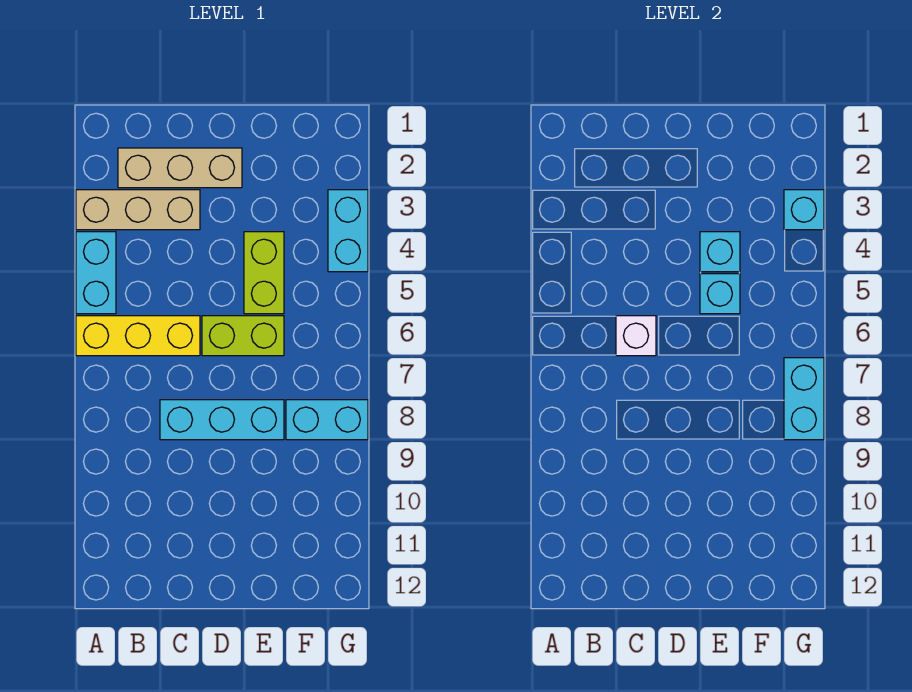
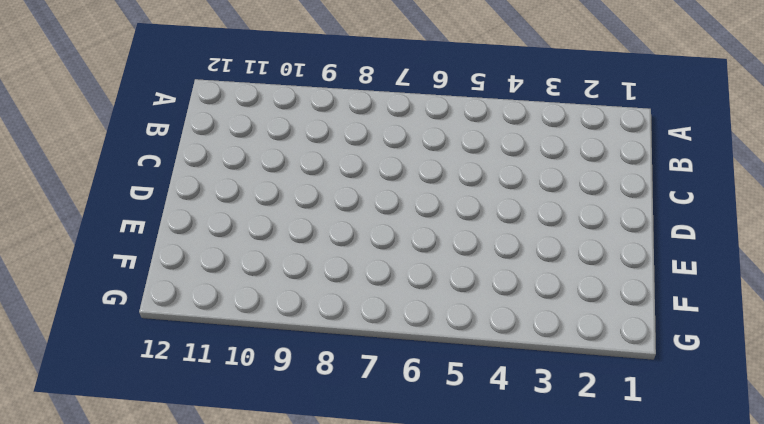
none -> tan brick A3:C3 level 1
none -> cyan brick A4:A5 level 1
none -> yellow brick A6:C6 level 1

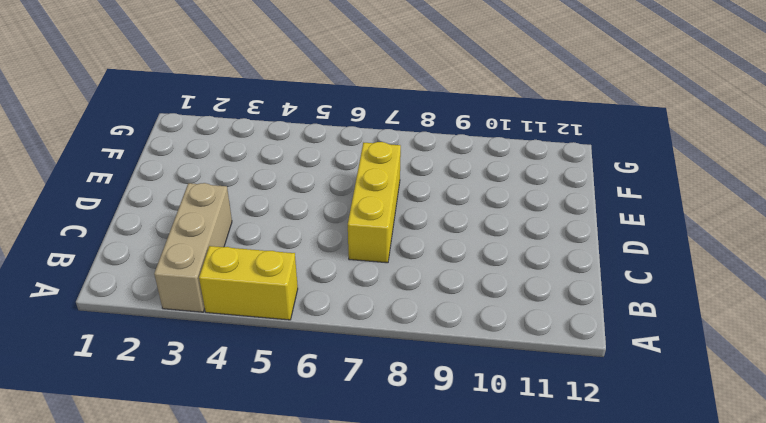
yellow brick A4:A5 level 1 -> cyan brick A4:A5 level 1
yellow brick C7:E7 level 1 -> yellow brick A6:C6 level 1
none -> tan brick B2:D2 level 1
none -> cyan brick C8:E8 level 1
none -> lime brick D6:E6 level 1

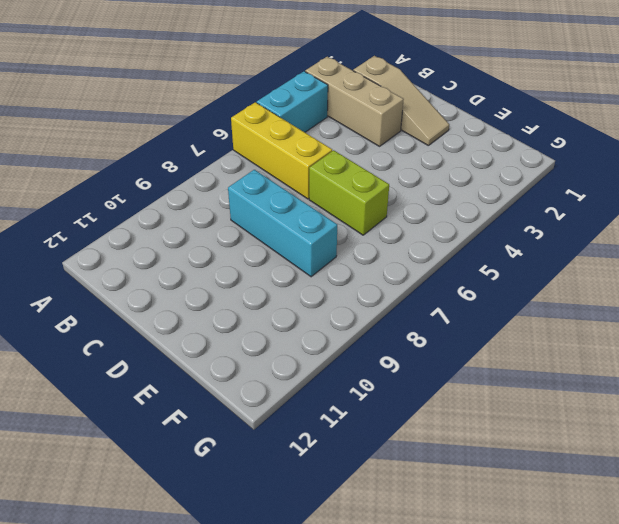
tan slope B2:D2 level 1 top B -> tan brick B2:D2 level 1
none -> lime brick E4:E5 level 1
none -> cyan brick F8:G8 level 1
none -> cyan brick G3:G4 level 1

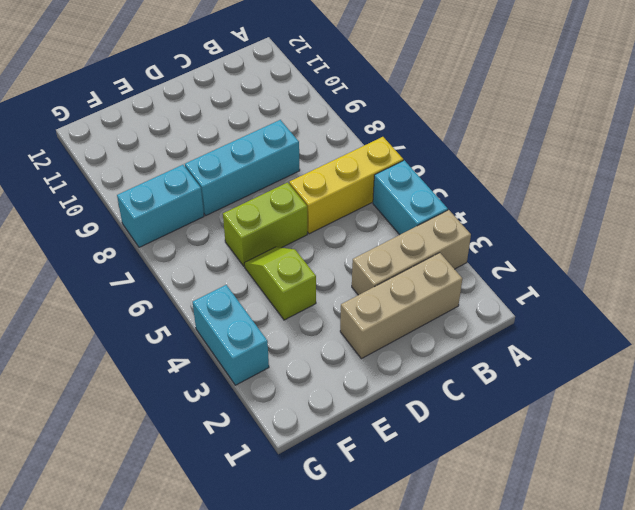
lime slope E4:E5 level 1 top 4 -> lime brick E4:E5 level 1
none -> white brick C6 level 2
none -> cyan brick E4 level 2
none -> cyan brick E5 level 2

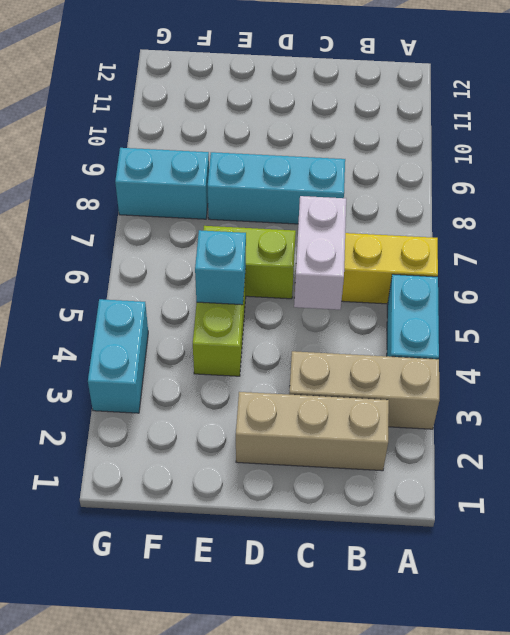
white brick C5:C6 level 2 -> white brick C6 level 2
none -> cyan brick E4 level 2
none -> cyan brick G3 level 2
none -> cyan brick G7:G8 level 2

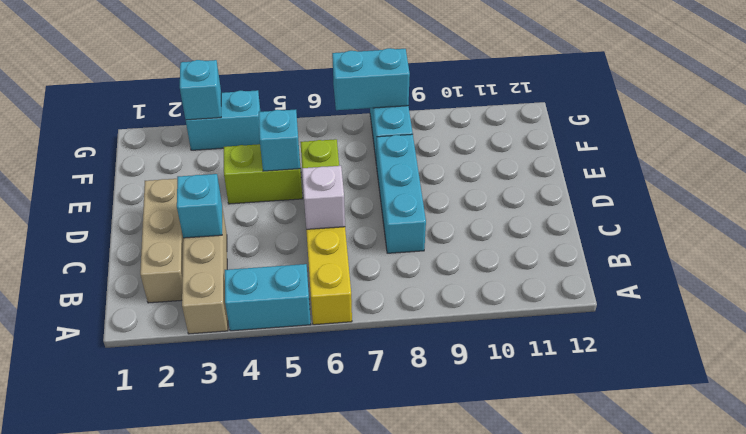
cyan brick C3 level 2 -> cyan brick E4 level 2

